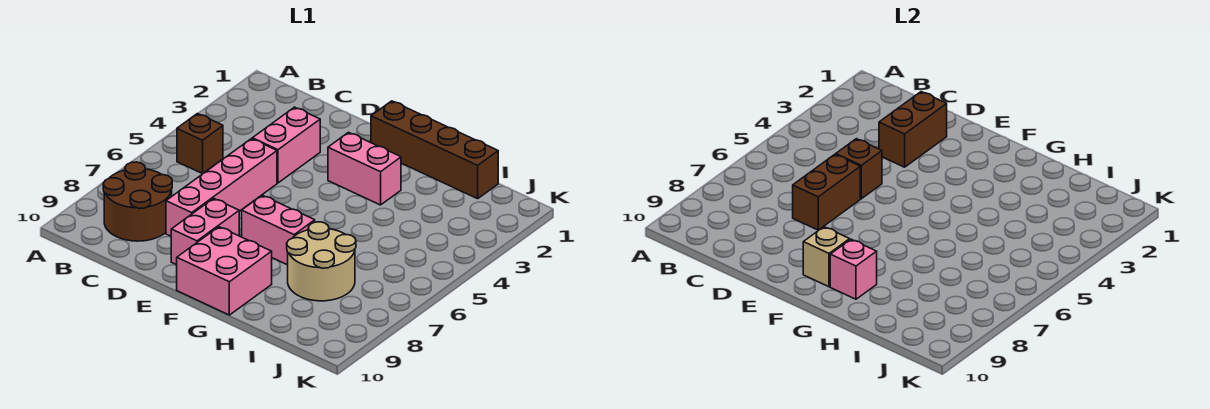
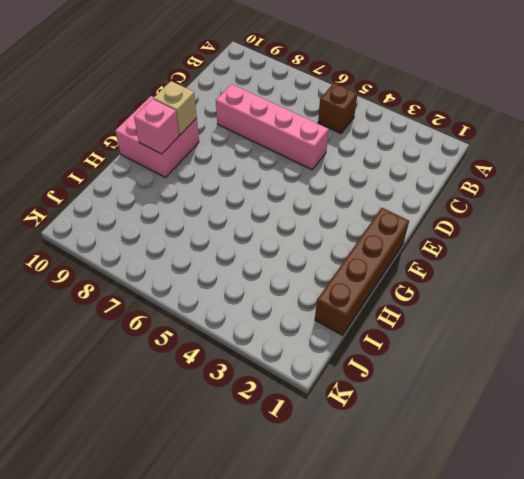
none -> brown round brick B8:C9 level 1
none -> pink brick D3:D4 level 1
none -> pink brick E8:E9 level 1

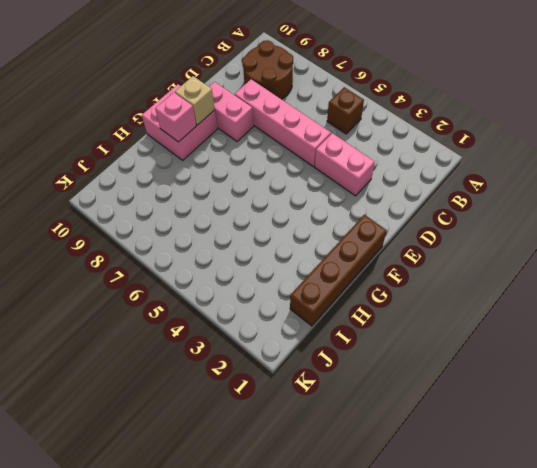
none -> pink brick F3:G3 level 1
none -> pink brick F7:G7 level 1
none -> tan round brick H7:I8 level 1

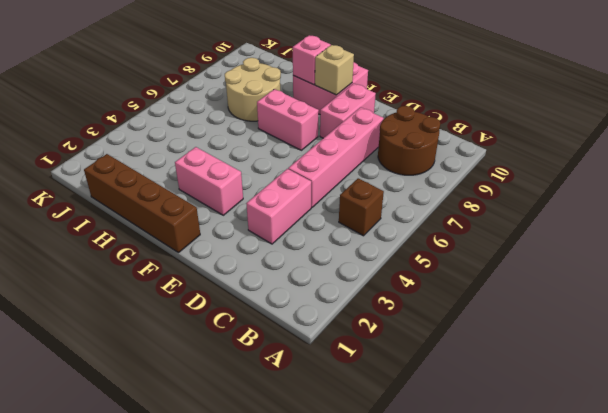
none -> brown brick D2:D3 level 2
none -> brown brick D5 level 2
none -> brown brick D6:D7 level 2

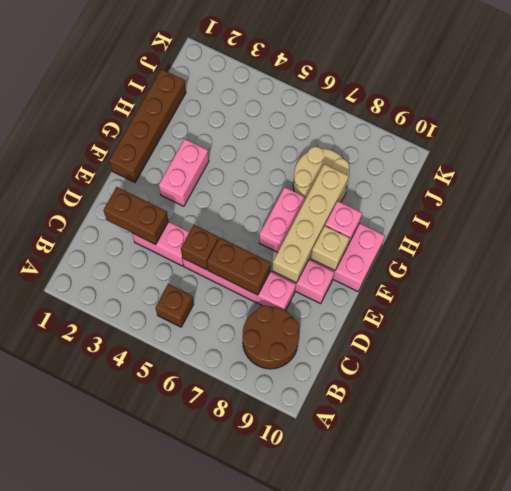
tan brick E8:H8 level 2 -> none

